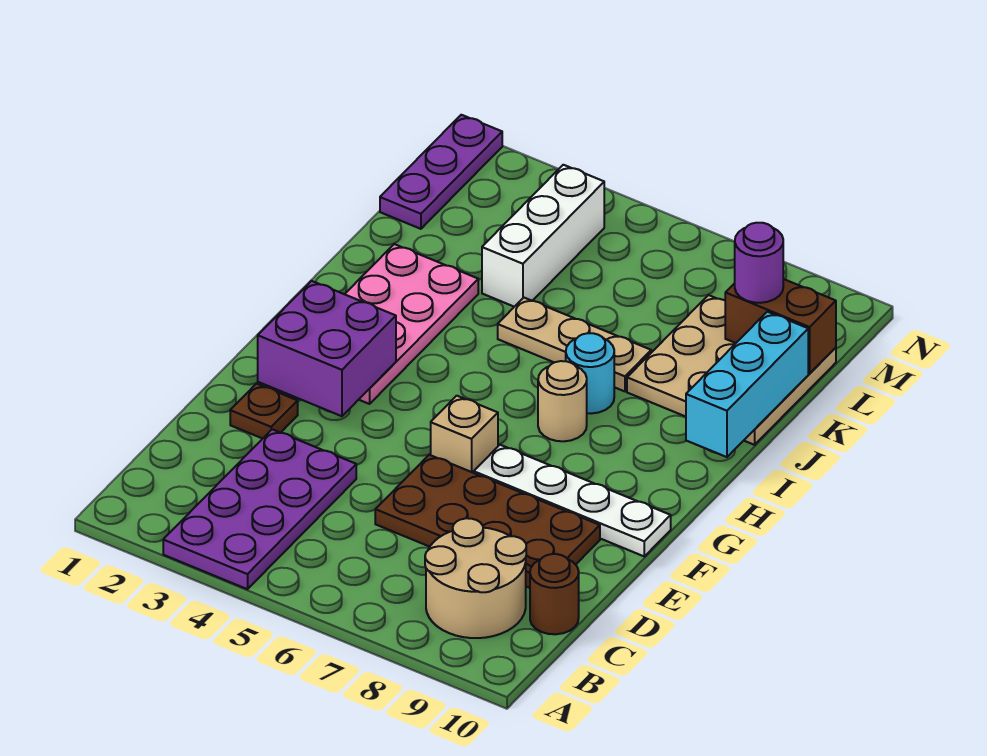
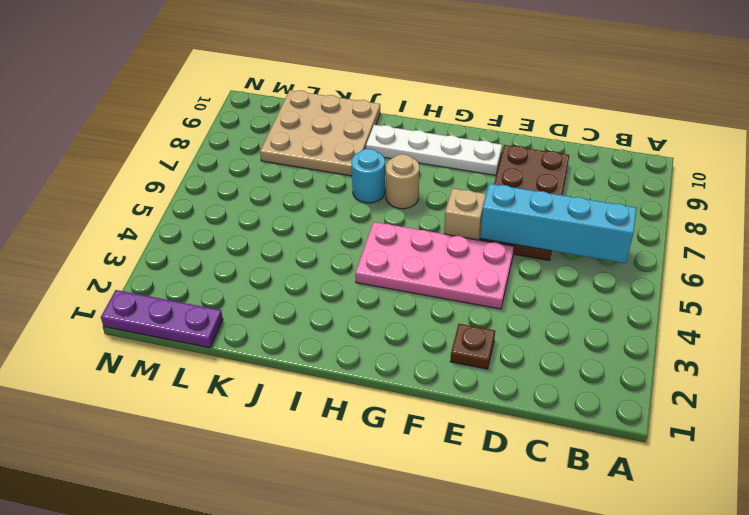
cyan brick B6:E6 level 2 -> none
pink plate E4:H5 level 1 -> pink plate G2:J3 level 1
white plate F9:I9 level 1 -> white plate F7:F10 level 1
none -> purple plate A3:D4 level 1
none -> tan round brick B8:C9 level 1
none -> brown round brick C10 level 1

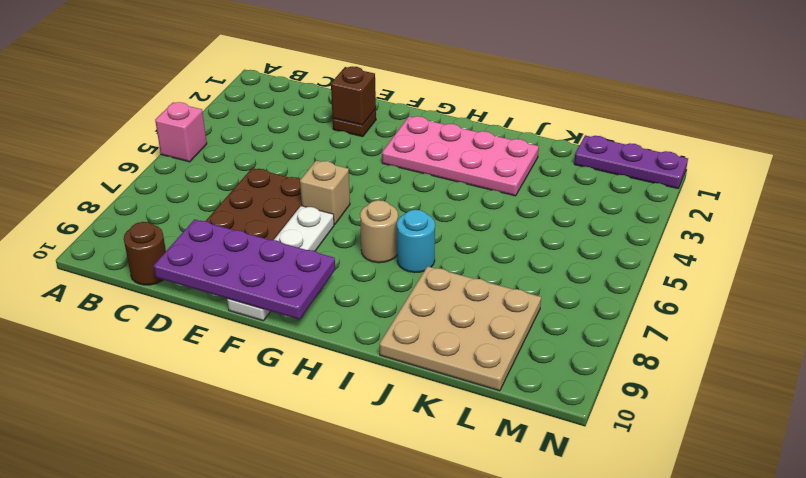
pink brick A5 level 1 -> none
purple plate D9:G10 level 2 -> purple plate A3:D4 level 1
brown brick E2 level 2 -> none
none -> tan round brick B8:C9 level 1
none -> tan plate J5:J7 level 1
none -> white brick K4:M4 level 1

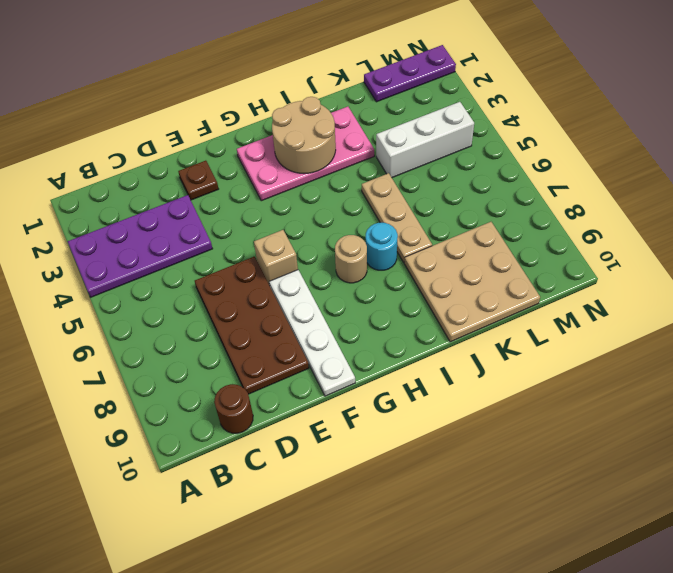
tan round brick H2:I3 level 2 -> tan round brick B8:C9 level 1
none -> purple brick F2:G3 level 2
none -> cyan brick I10:K10 level 2
none -> brown brick L9:L10 level 2

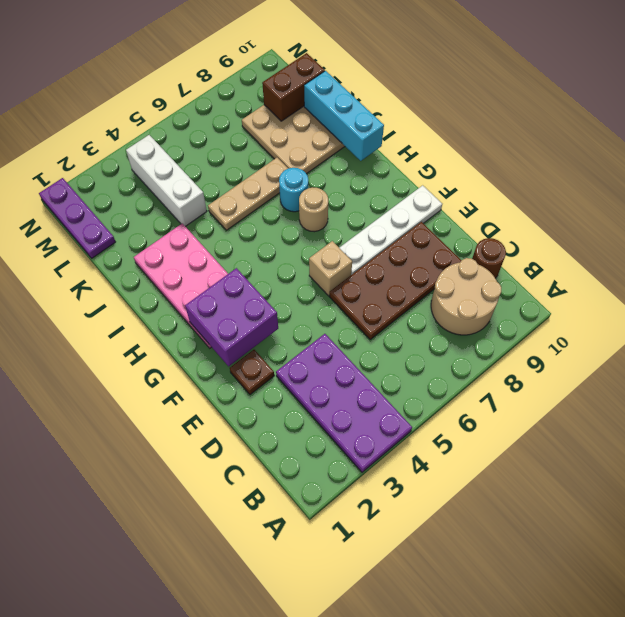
none -> purple round brick L9 level 3

